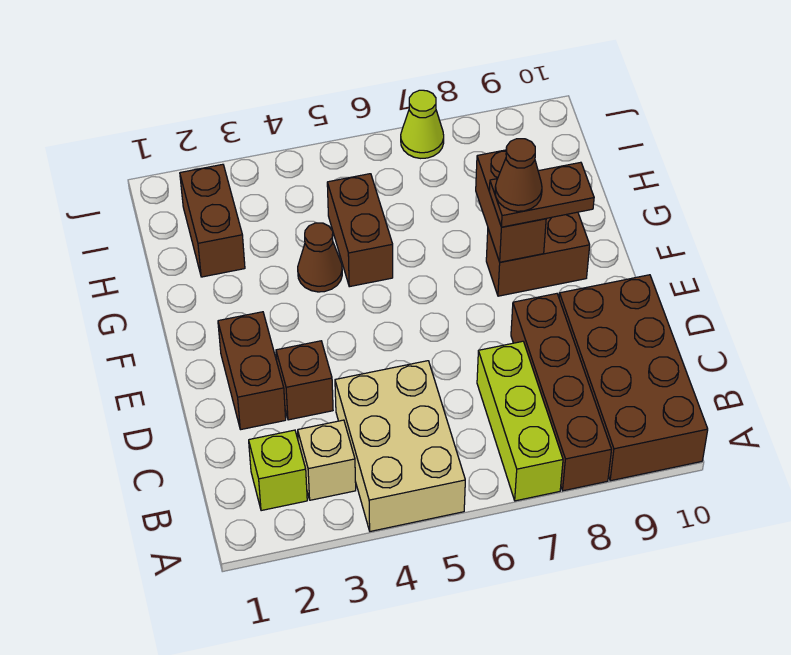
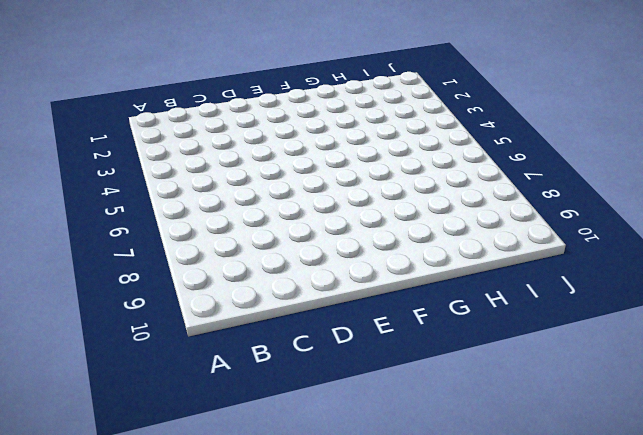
none -> tan brick A4:C5 level 1
none -> lime brick A7:C7 level 1
none -> brown brick A8:D8 level 1

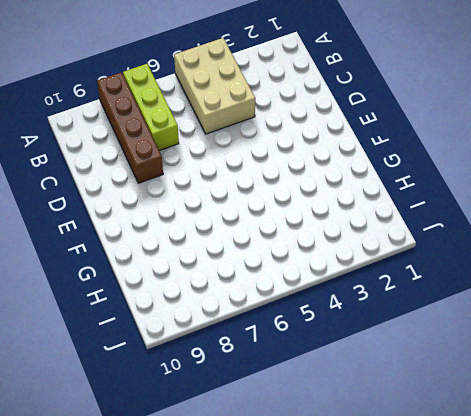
none -> brown brick A9:D10 level 1
none -> lime brick B2 level 1
none -> tan brick B3 level 1

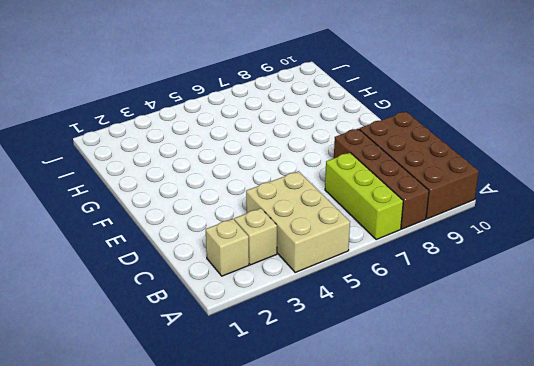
tan brick B2 level 1 -> lime brick B2 level 1
none -> brown brick D2:E2 level 1
none -> brown brick D3 level 1
none -> brown brick F8:F9 level 1

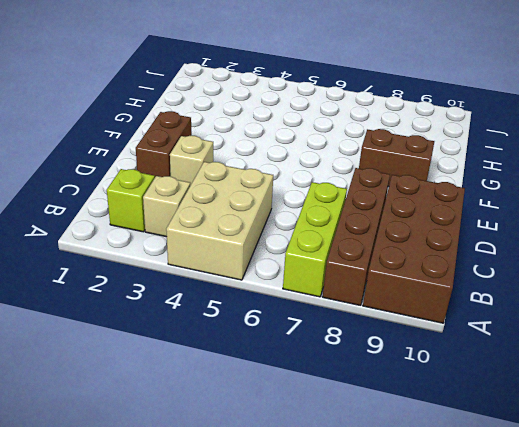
tan brick D3 level 1 -> brown brick D3 level 1
none -> brown cone G4 level 1
none -> brown brick G5:H5 level 1
none -> brown brick H2:I2 level 1

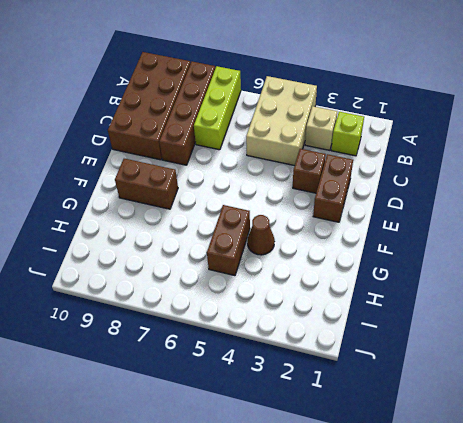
none -> brown brick H2:I2 level 1
none -> lime cone J7 level 1
none -> brown brick F8:G8 level 2

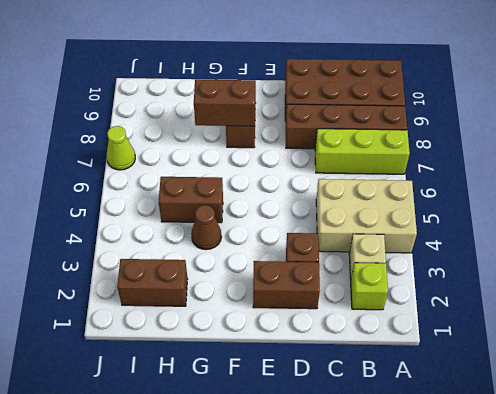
none -> brown plate F8:F9 level 3
none -> brown cone F8 level 4

